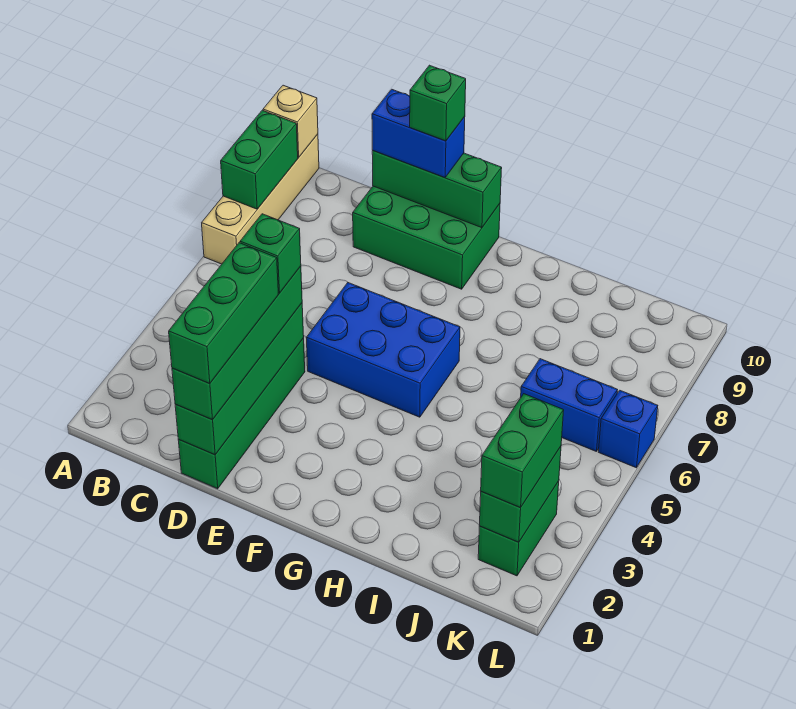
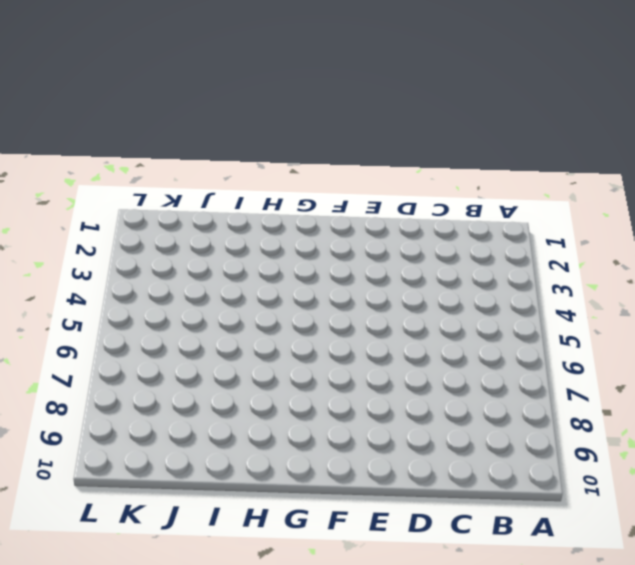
none -> tan brick A7:A10 level 1
none -> green brick D1:D4 level 1
none -> green brick D9:F10 level 1

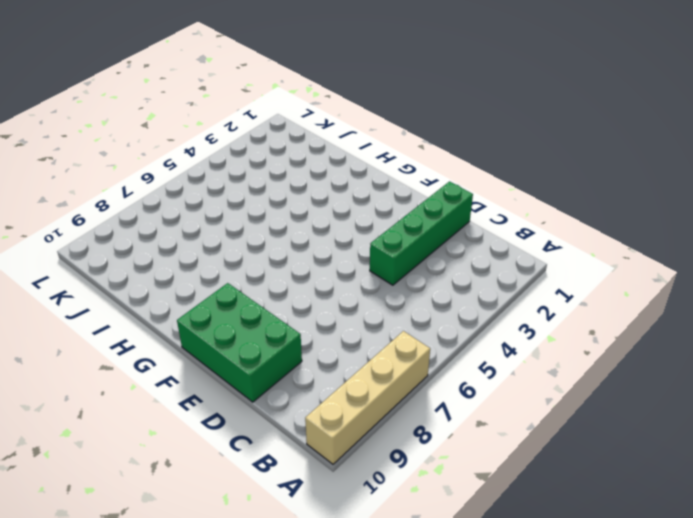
none -> blue brick E5:G6 level 1
none -> blue brick J6:K6 level 1
none -> green brick K2:K3 level 1

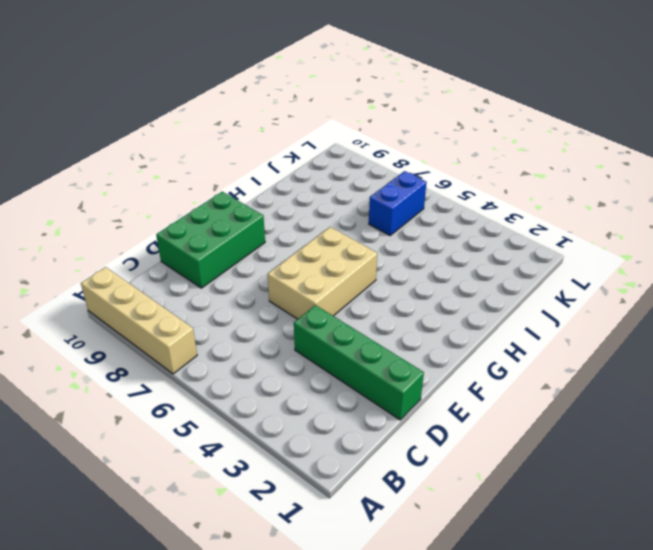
tan brick E5:G6 level 1 -> blue brick E5:G6 level 1
none -> green brick K2:K3 level 1
none -> blue brick L6 level 1
none -> green brick A8:A9 level 2

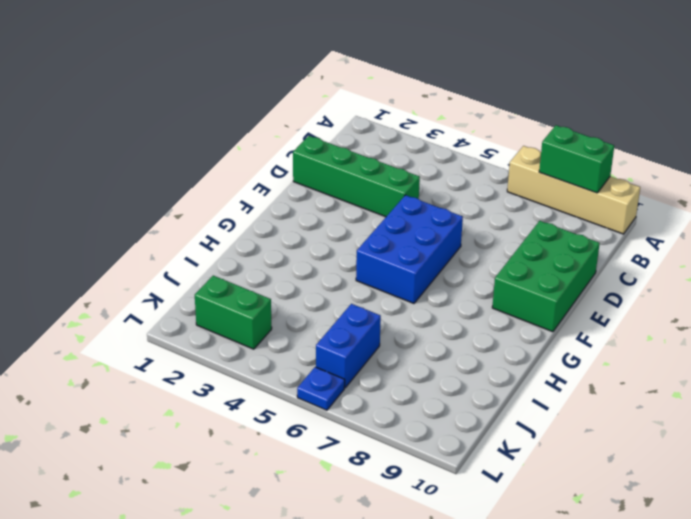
blue plate L6 level 1 -> blue brick L6 level 1
none -> tan brick A10 level 2
none -> green brick D1:D4 level 2
none -> green brick D10:F10 level 2

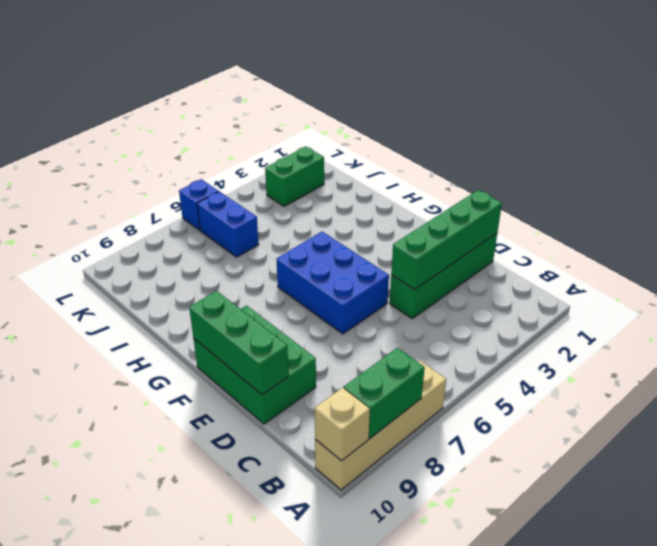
none -> green brick K2:K3 level 2
none -> green brick D1:D4 level 3
none -> blue brick D10:E10 level 3

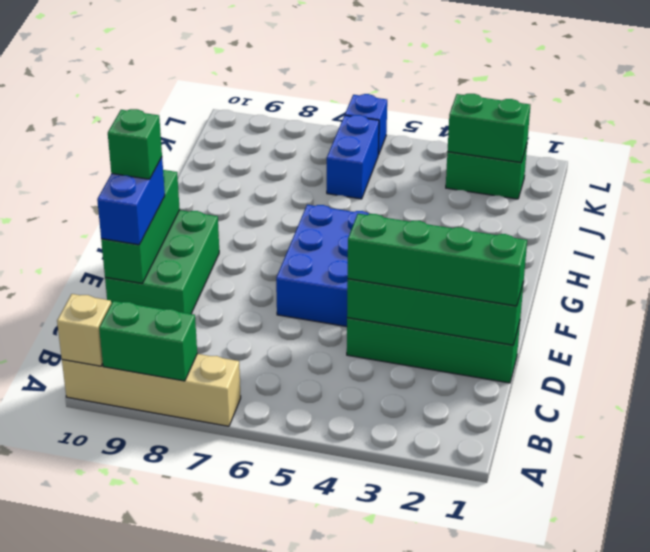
none -> green brick K2:K3 level 3
none -> green brick D1:D3 level 4
none -> green brick D4 level 4

